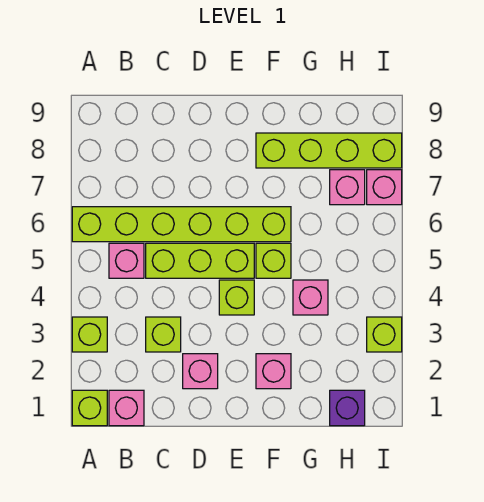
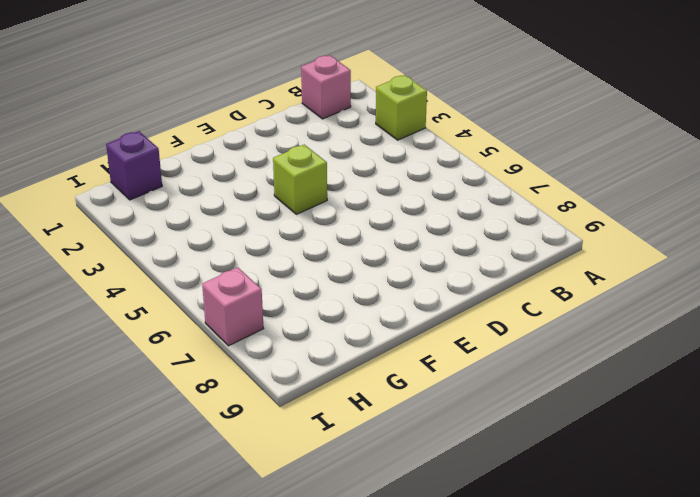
none -> lime brick A1 level 1
none -> lime brick A6:F6 level 1
none -> pink brick B5 level 1

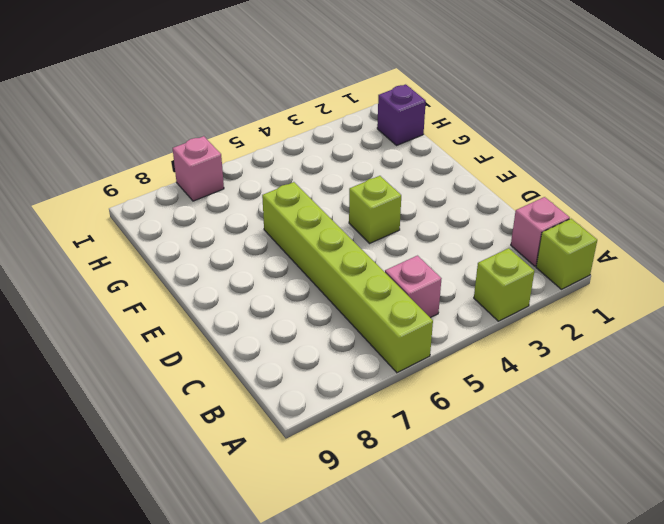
none -> lime brick C3 level 1
none -> lime brick C5:E5 level 1
none -> pink brick D2 level 1

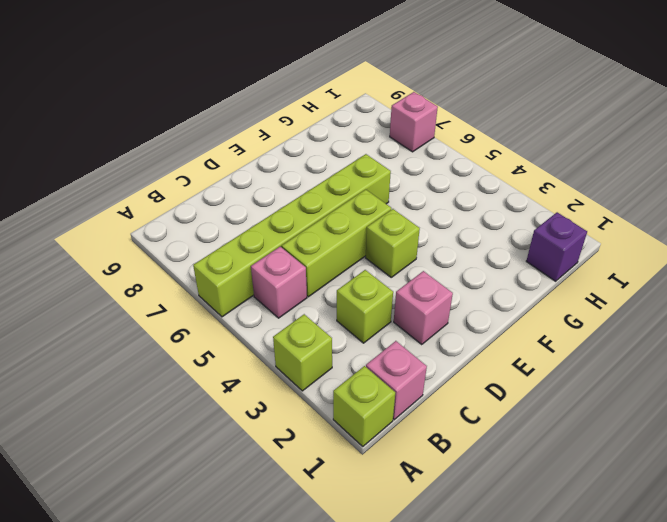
none -> pink brick F2 level 1
none -> lime brick F5 level 1
none -> lime brick F8:I8 level 1

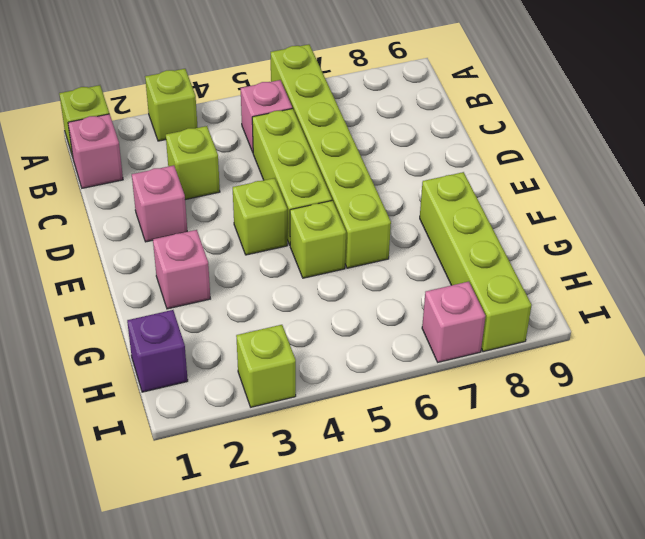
none -> pink brick G4 level 1
none -> pink brick H7 level 1

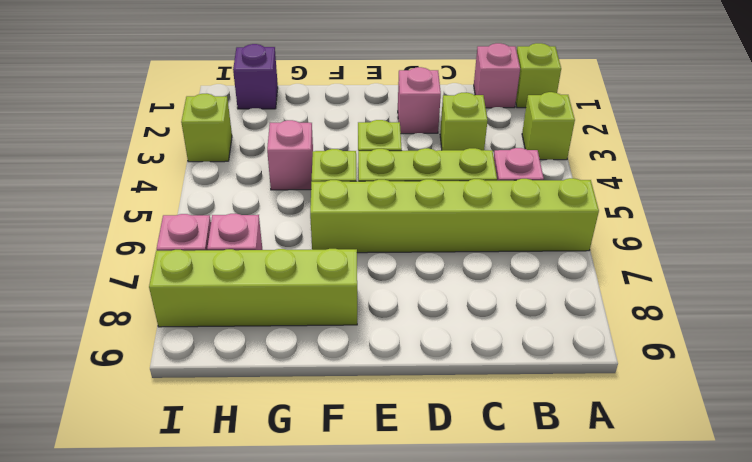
none -> pink brick F2 level 1

